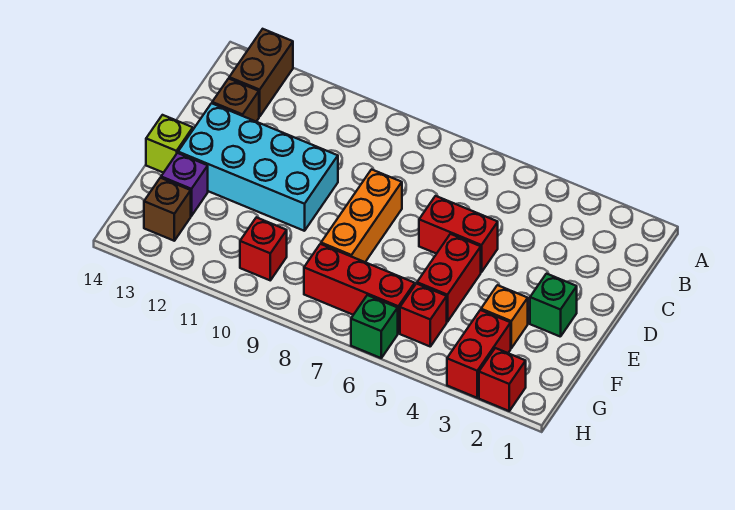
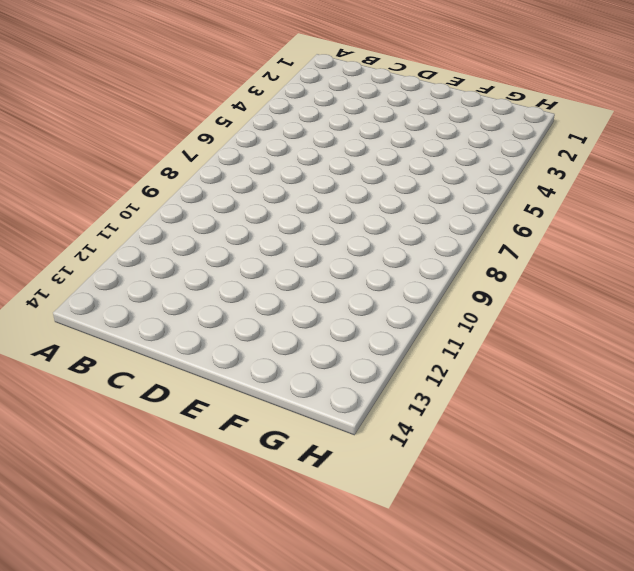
none -> brown brick A13:B13 level 1
none -> brown brick C13 level 1
none -> red brick D5:D6 level 1

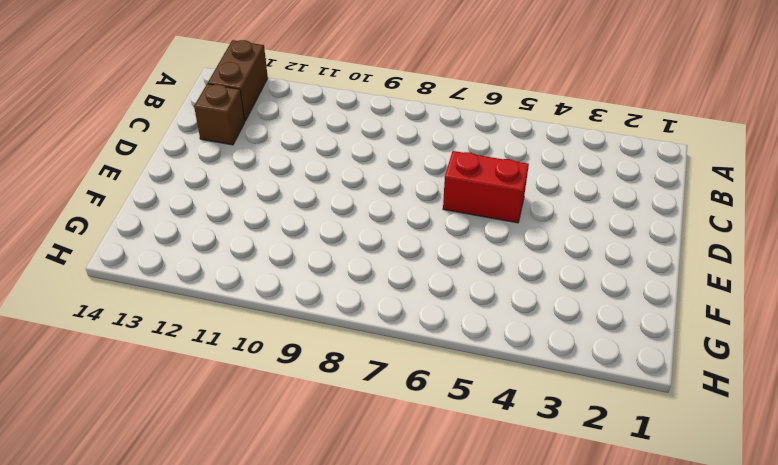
none -> orange brick D8:F8 level 1
none -> cyan brick D10:E13 level 1
none -> green brick E2 level 1

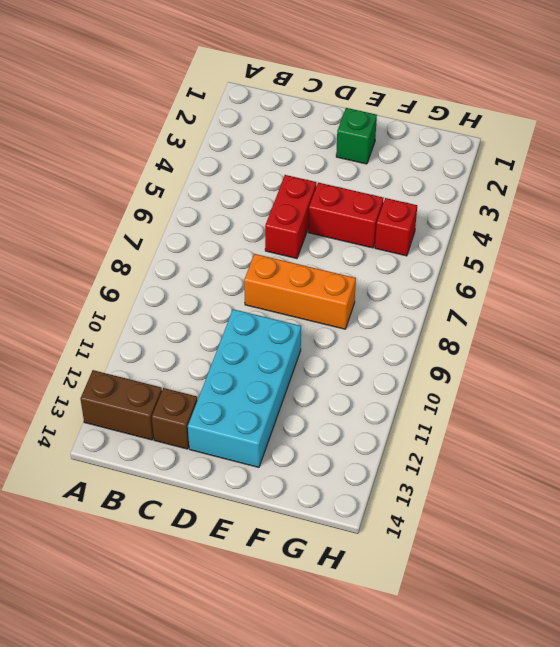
none -> lime brick E14 level 1
none -> orange brick F3 level 1
none -> purple brick F13 level 1

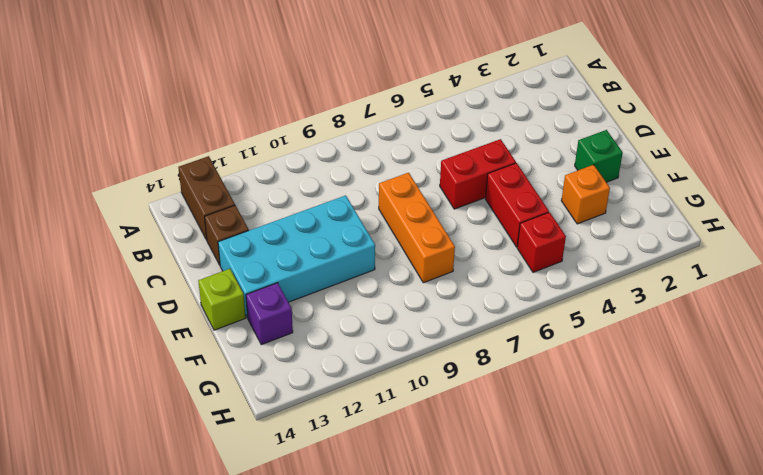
none -> red brick G3:H3 level 1
none -> red brick G6:G8 level 1
none -> red brick G10 level 1

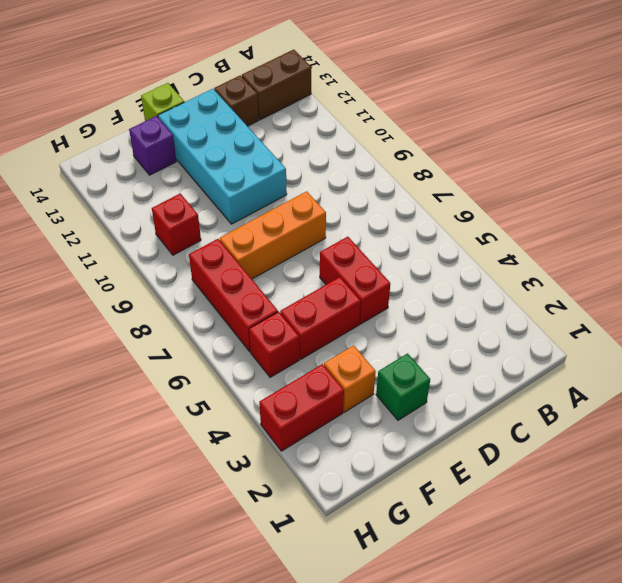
none -> brown brick G13 level 1
none -> red brick H2 level 1
none -> green brick H6 level 1

